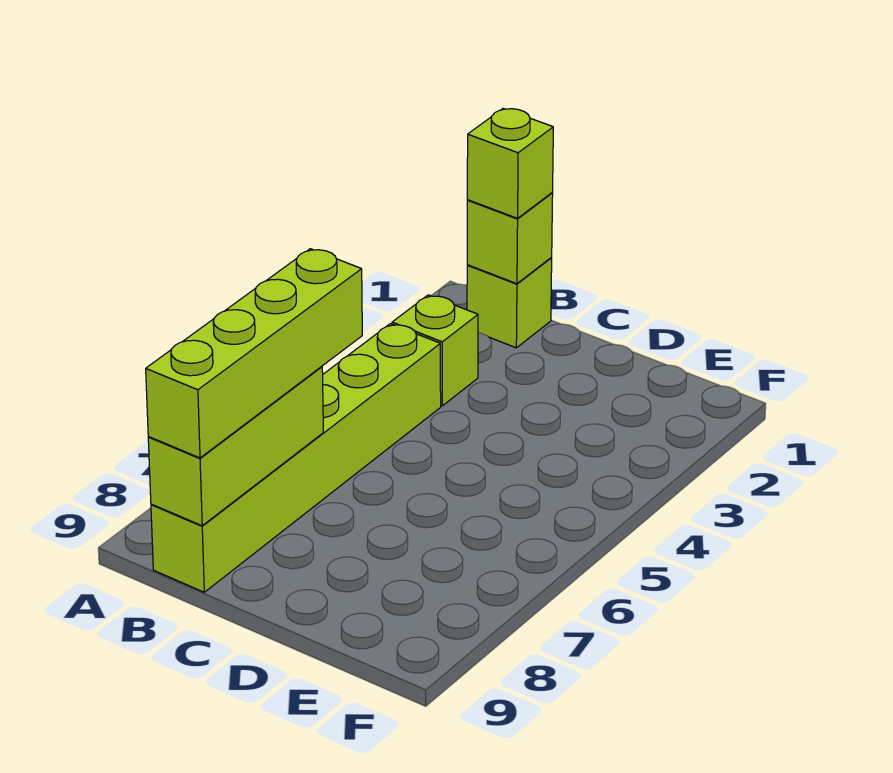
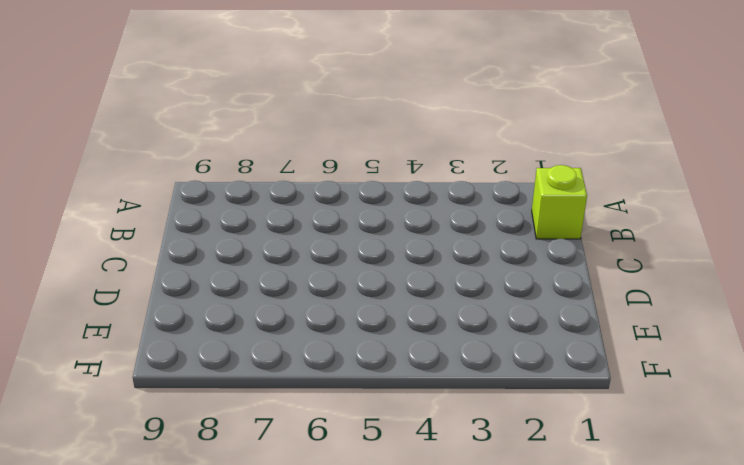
none -> lime brick B3 level 1
none -> lime brick B4:B9 level 1

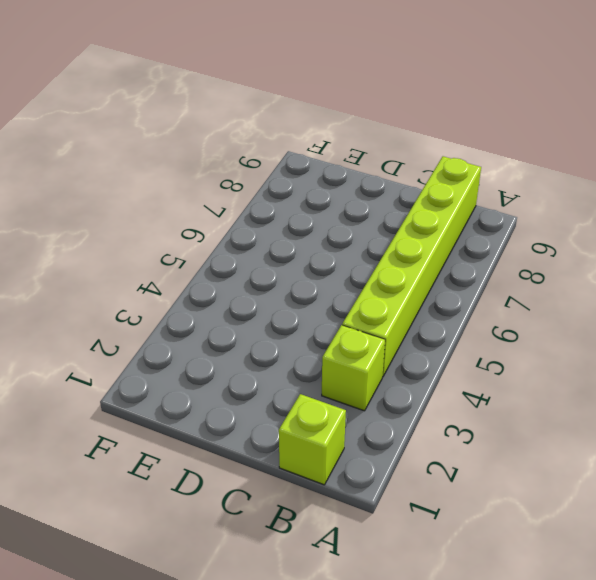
none -> lime brick B1 level 2
none -> lime brick B7:B9 level 2

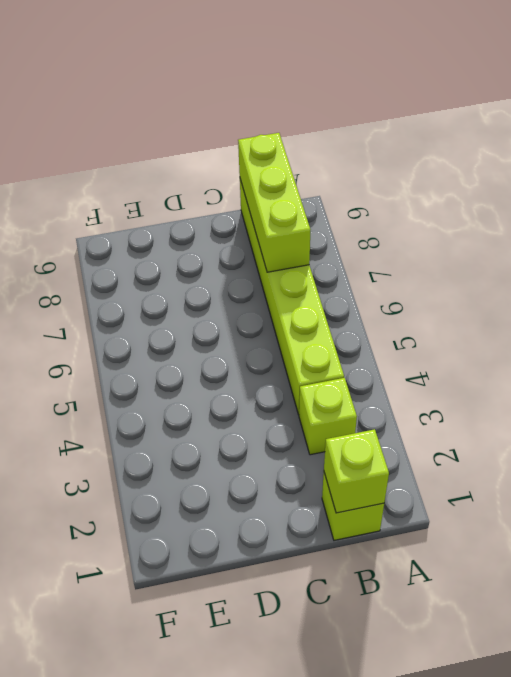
none -> lime brick B1 level 3
none -> lime brick B6:B9 level 3

